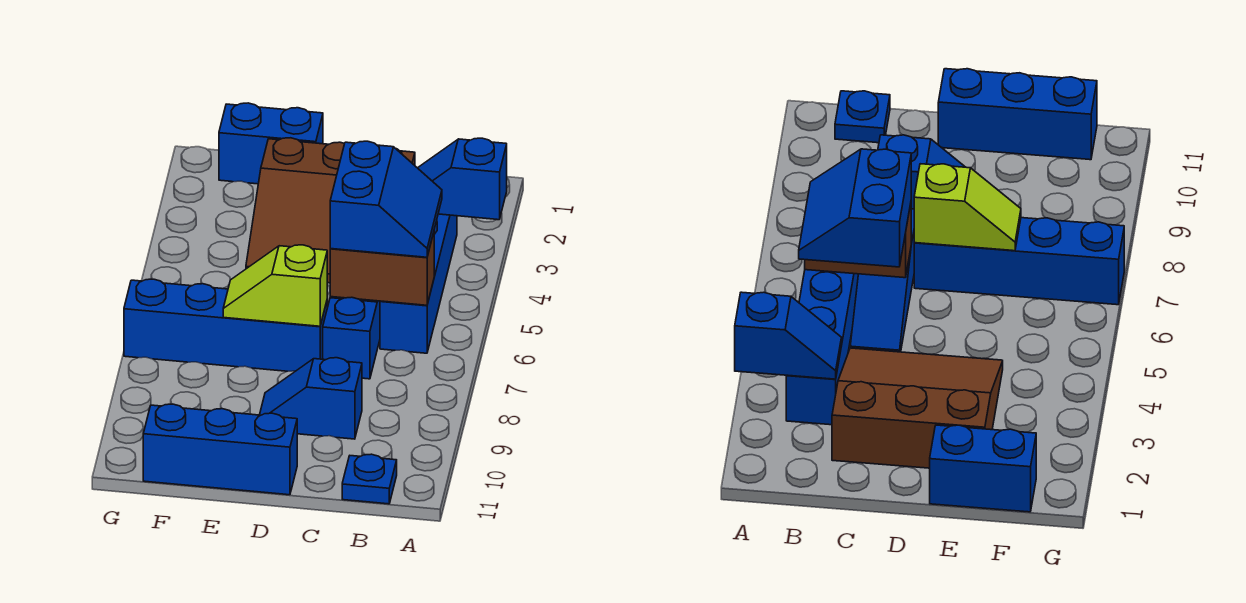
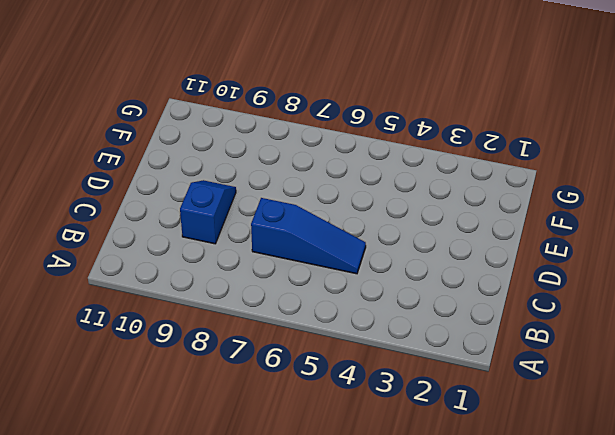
none -> blue brick B3:B6 level 1
none -> blue plate B11 level 1
none -> brown slope C2:E4 level 1 top 2

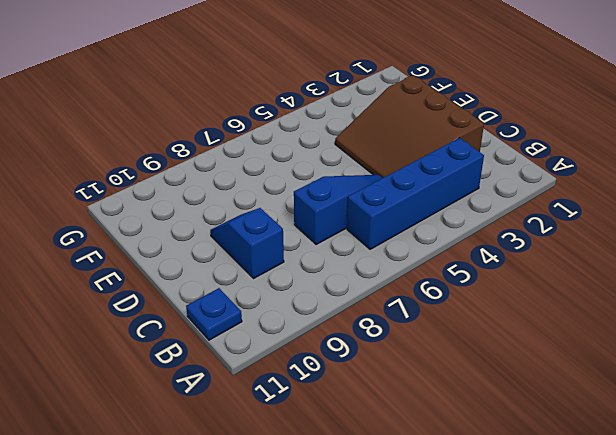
none -> blue brick D7:G7 level 1
none -> blue brick D11:F11 level 1
none -> blue brick E1:F1 level 1

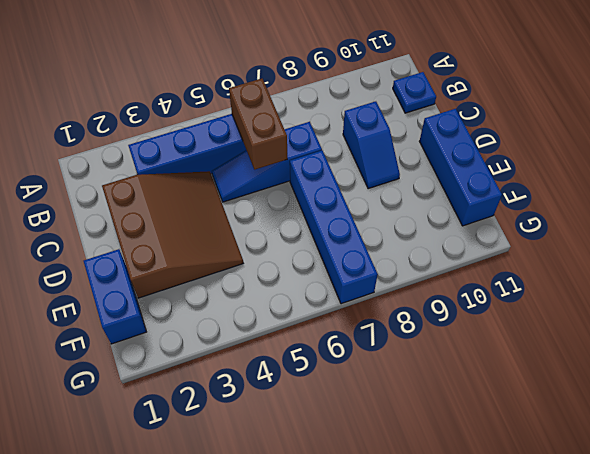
none -> blue slope A3:B3 level 2 top A
none -> lime slope D7:E7 level 2 top D
none -> blue slope B5:C6 level 3 top C

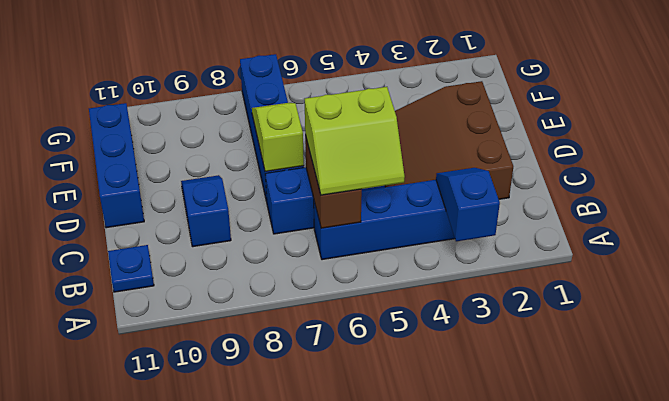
lime slope B5:C6 level 3 top C -> blue slope B5:C6 level 3 top C
none -> blue brick E1:F1 level 1

